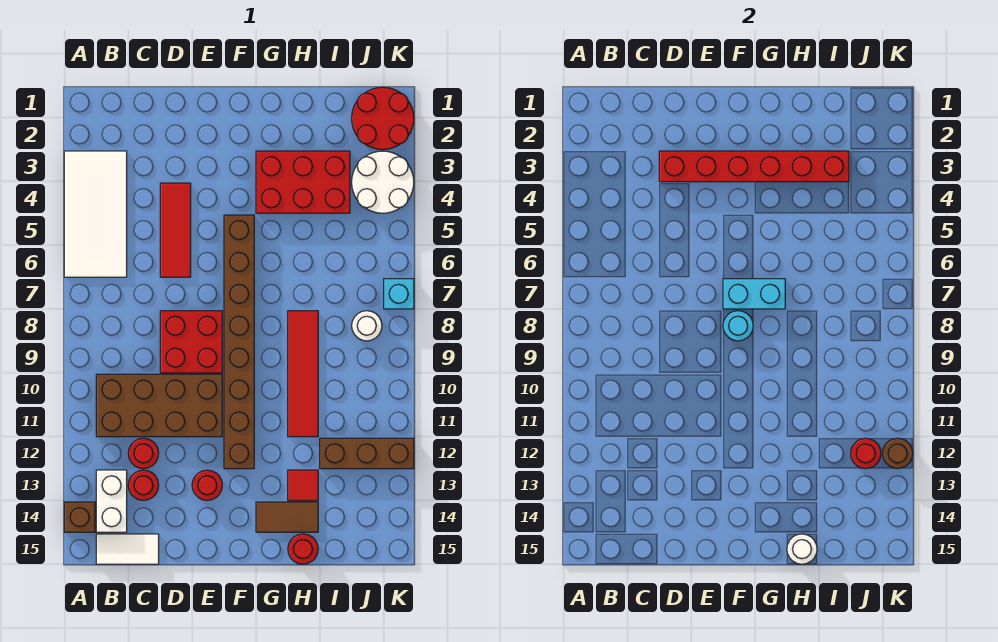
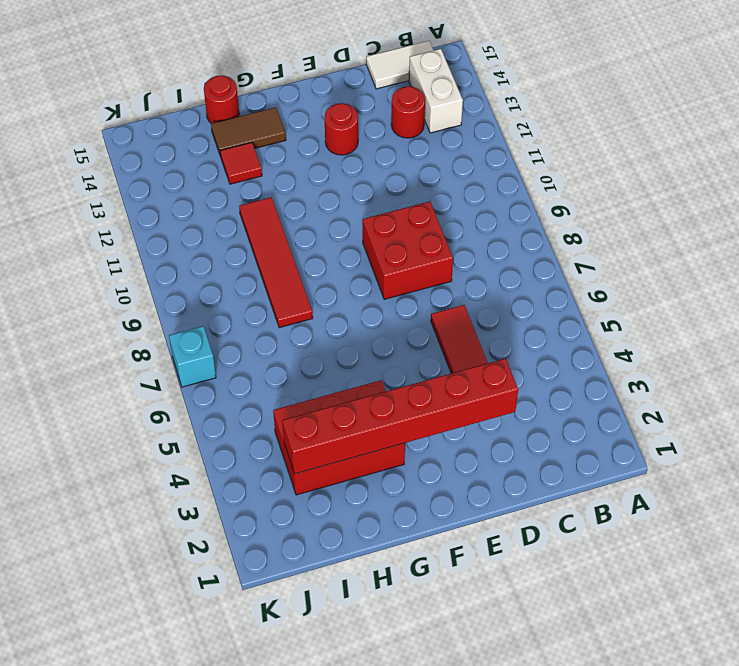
none -> white tile A3:B6 level 1
none -> brown brick A14 level 1
none -> brown brick B10:E11 level 1

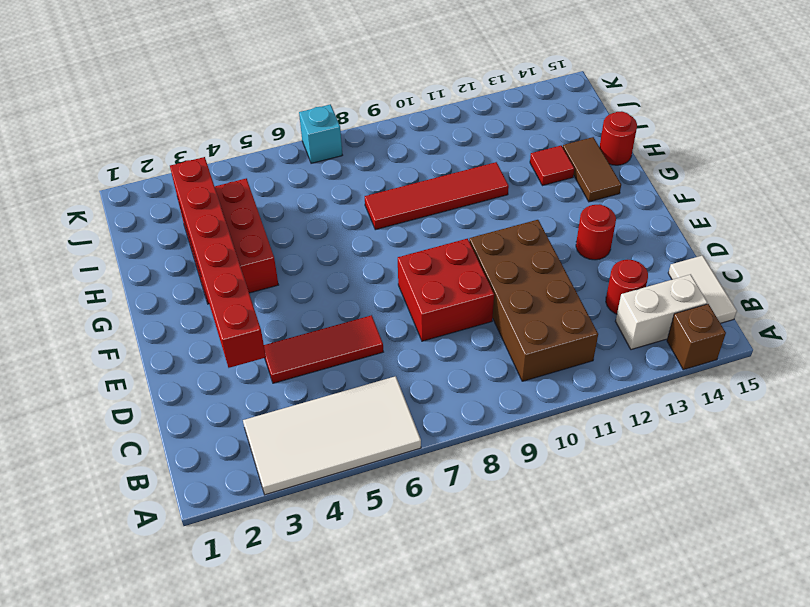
none -> red round brick C12 level 1
none -> brown brick F5:F12 level 1
none -> brown brick I12:K12 level 1

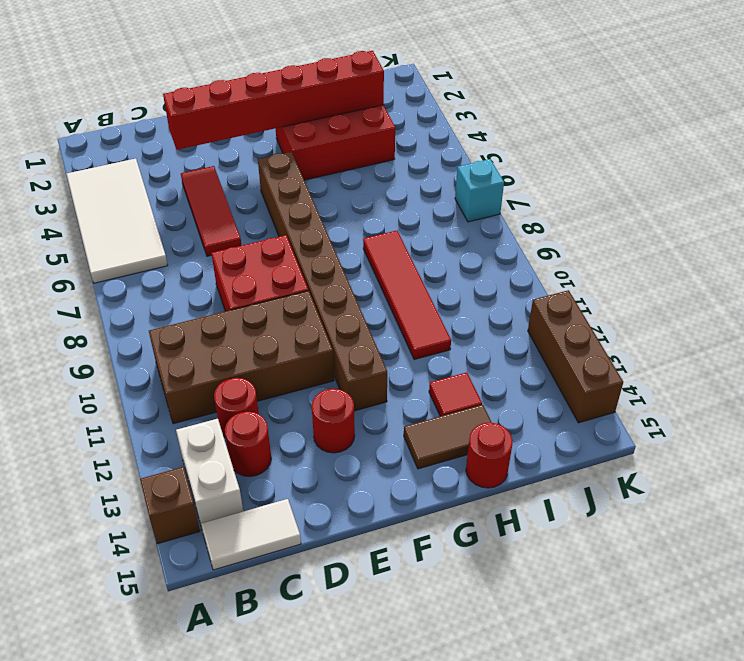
brown brick K12:K14 level 1 -> brown brick I12:K12 level 1
none -> red round brick J1:K2 level 1
none -> white round brick J3:K4 level 1
none -> white round brick J8 level 1

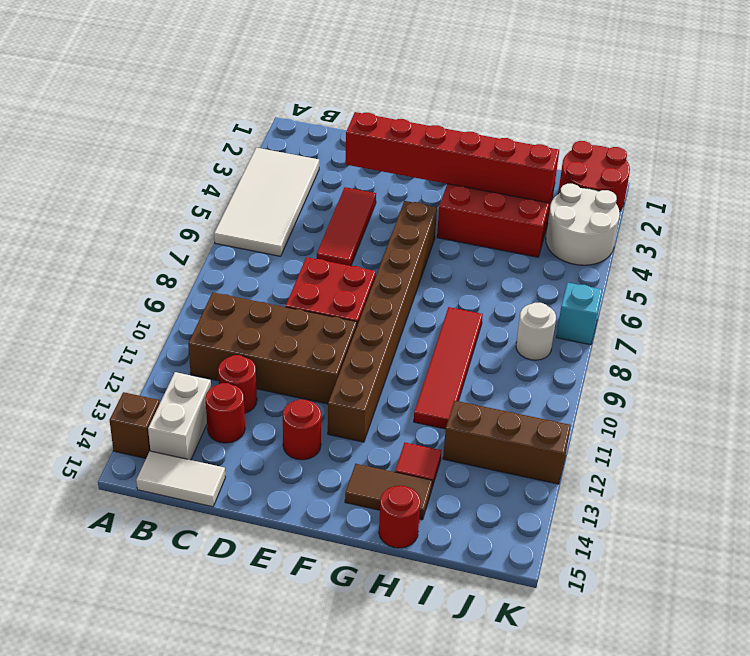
none -> cyan brick F7:G7 level 2
none -> cyan round brick F8 level 2
none -> white round brick H15 level 2

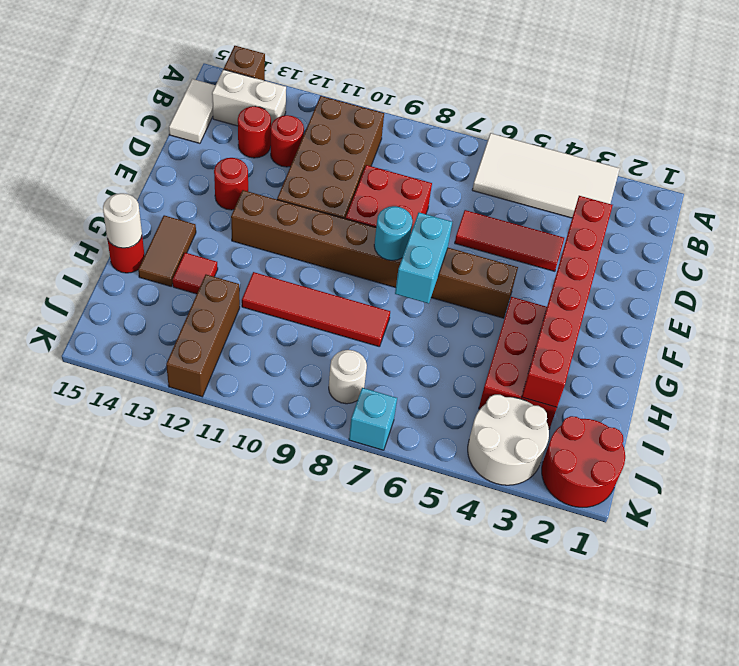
none -> red round brick J12 level 2
none -> brown round brick K12 level 2

